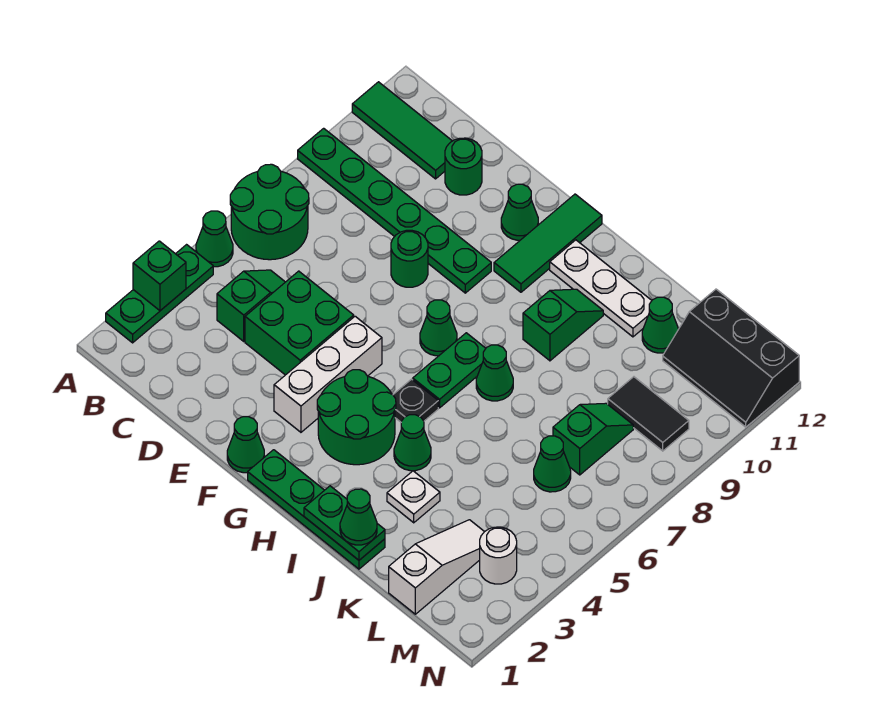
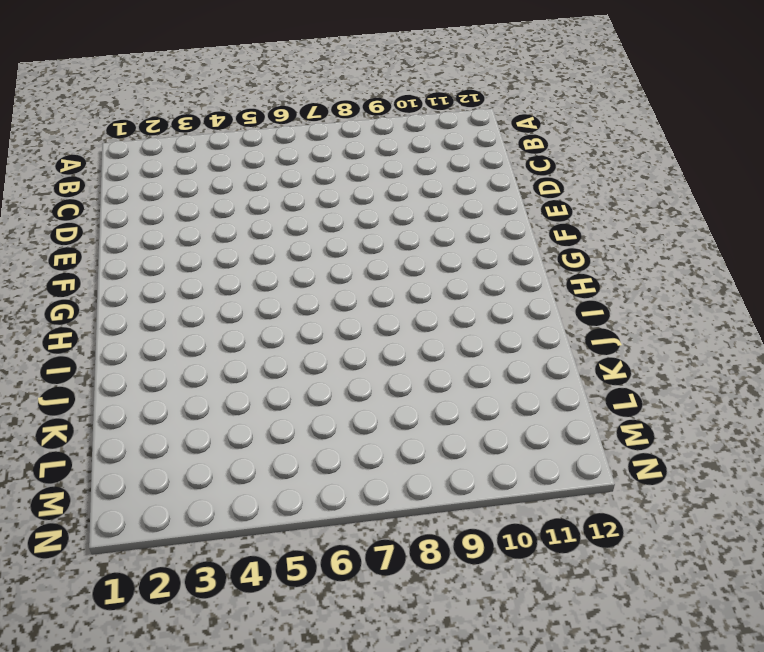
none -> green plate A2:A4 level 1
none -> green cone A5 level 1
none -> green round brick A6:B7 level 1
none -> green plate A9:F9 level 1

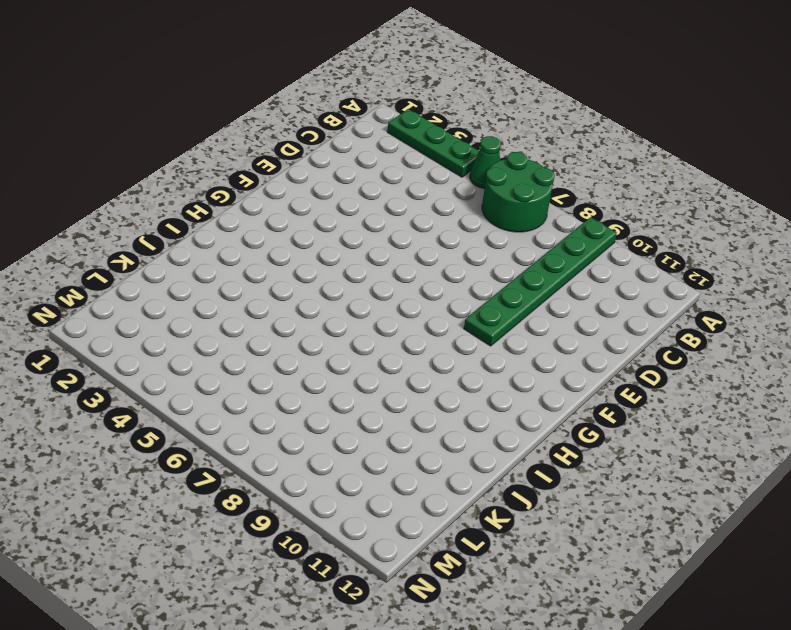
none -> green tile A11:C11 level 1
none -> green slope C4:C5 level 1 top 4
none -> green brick D4:E5 level 1
none -> green round brick D11 level 1

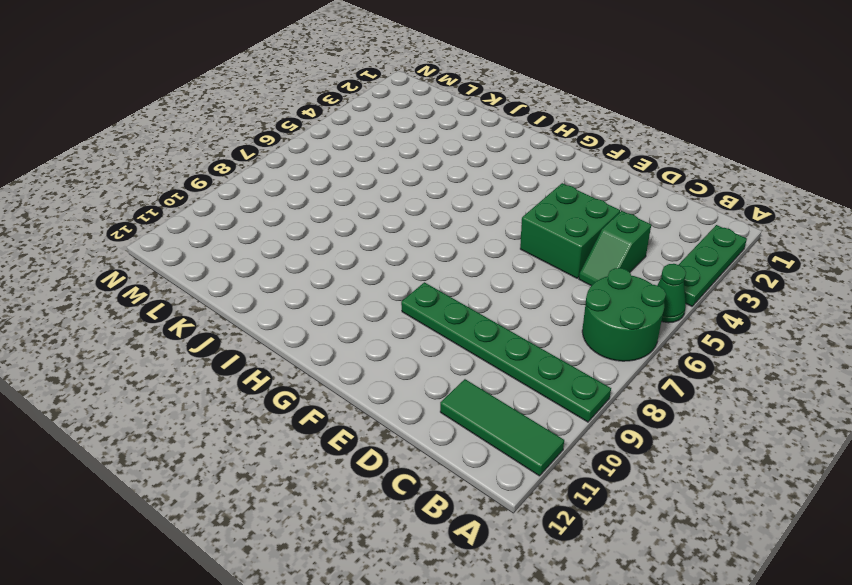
none -> green round brick D11 level 1
none -> green round brick E8 level 1
none -> green cone F1 level 1
none -> white brick F3:F5 level 1

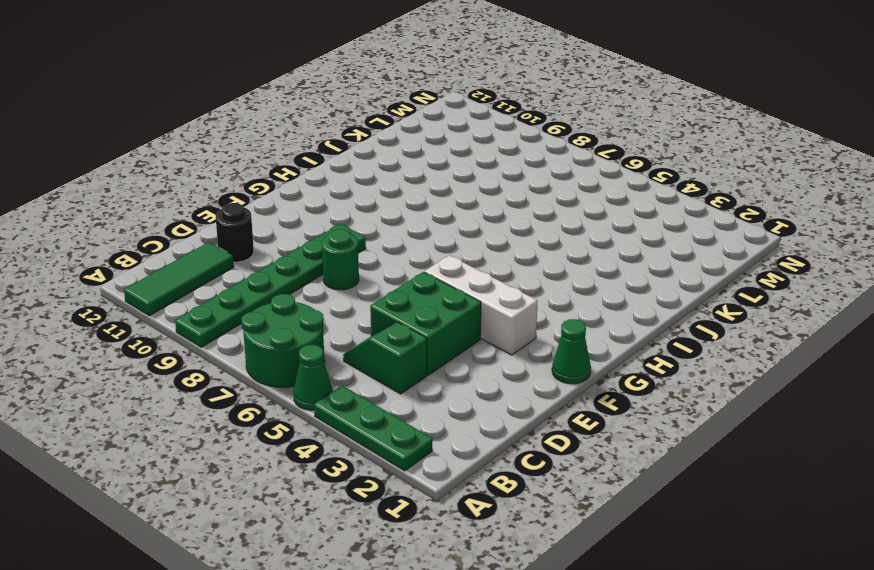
black round brick D11 level 1 -> green round brick D11 level 1
none -> green cone F11 level 1
none -> green plate G1:J1 level 1
none -> green round brick G3:H4 level 1
none -> green cone G7 level 1

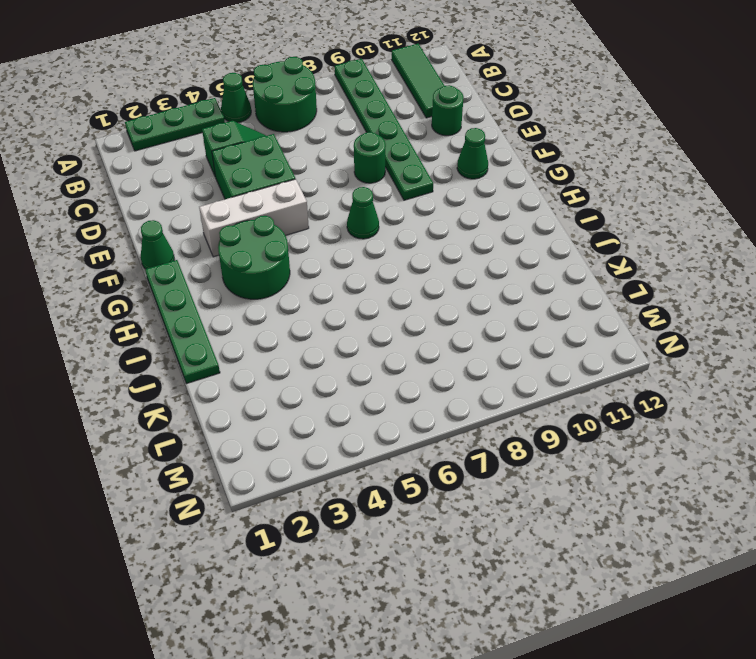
none -> green tile G10:G12 level 1
none -> black plate H5 level 1
none -> green plate H6:H7 level 1
none -> white plate H11:J11 level 1

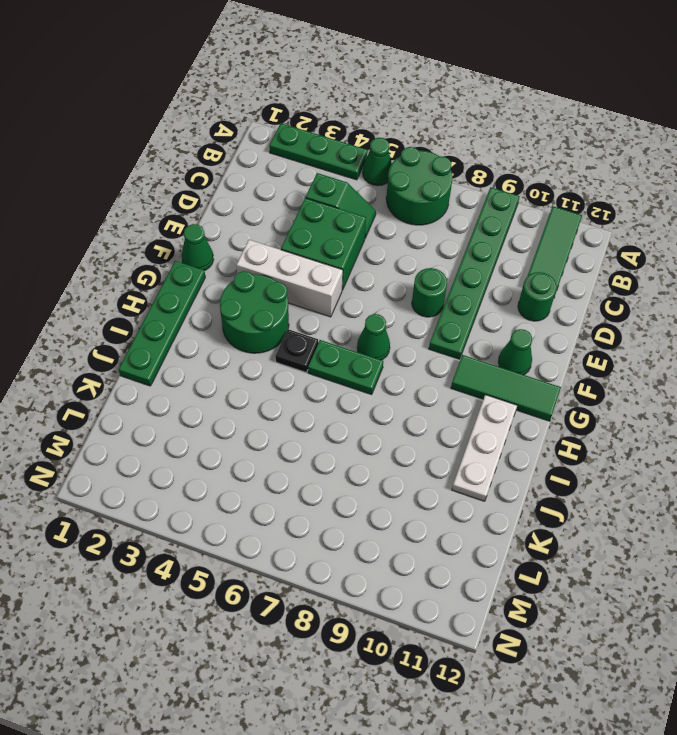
none -> green cone I4 level 1
none -> green cone I7 level 1
none -> green slope I9:I10 level 1 top 9
none -> white plate J3 level 1

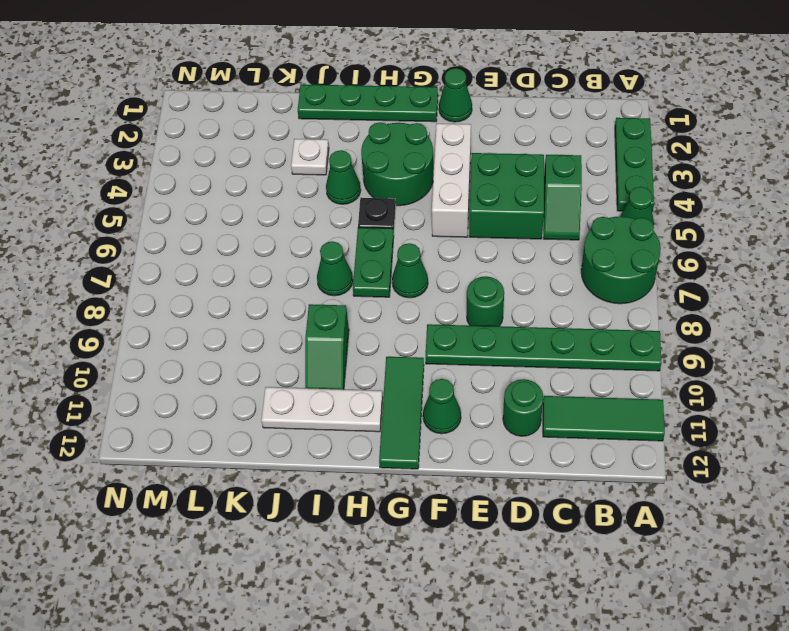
none -> green cone K11 level 1
none -> white slope L1:L3 level 1 top 1
none -> green cone L6 level 1
none -> green slope L7:L8 level 1 top 7

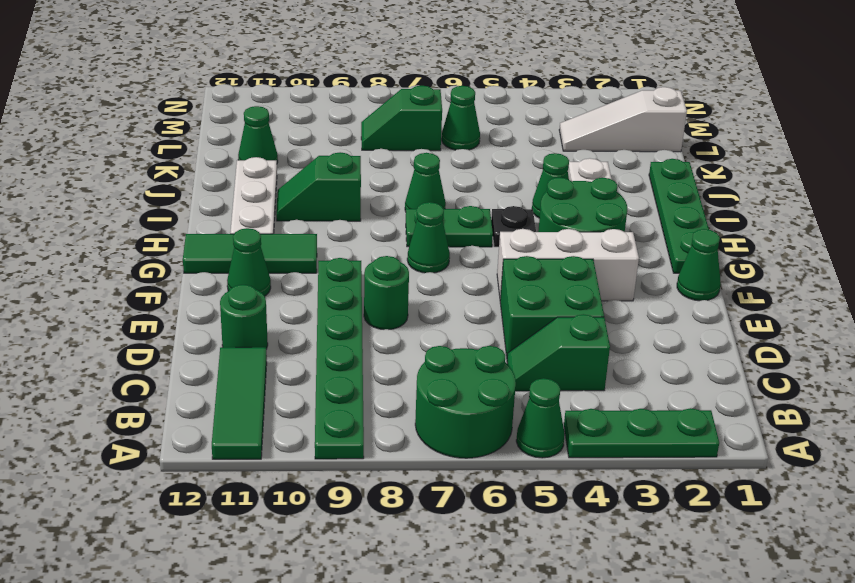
none -> black tile L9:M9 level 1
none -> black slope L11:N12 level 1 top 12
none -> white round brick M3 level 1
none -> green brick A3 level 2

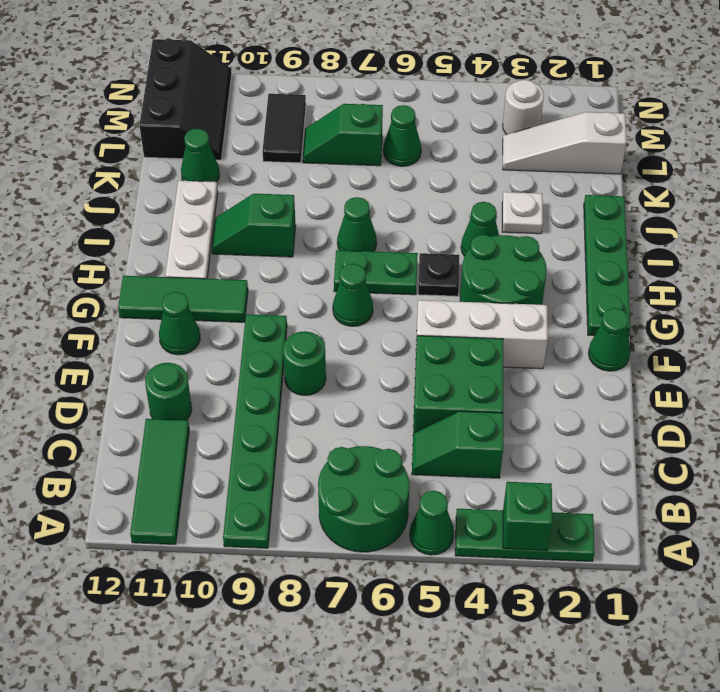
none -> green plate I1:J1 level 2
none -> green cone J1 level 3

